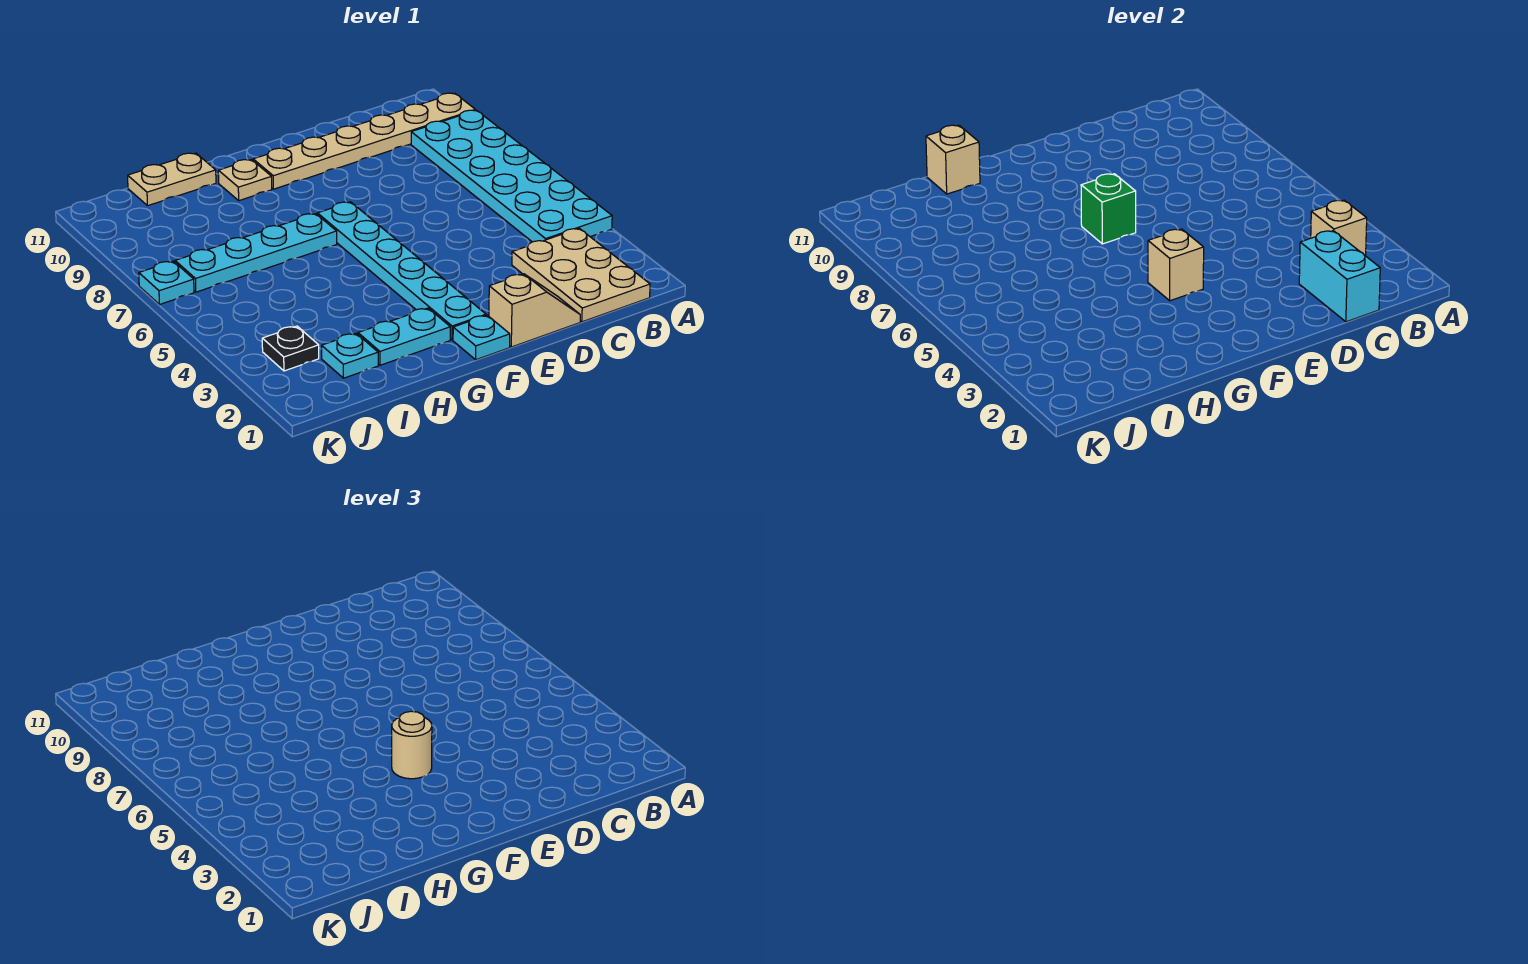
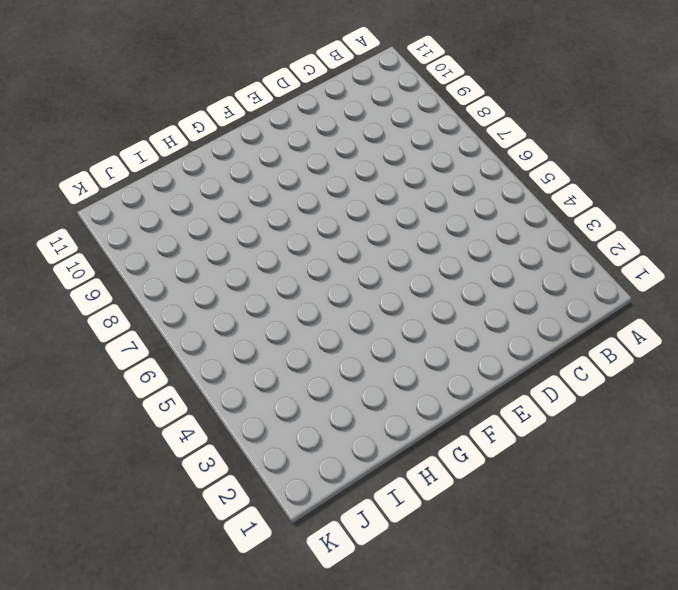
none -> cyan plate A4:B9 level 1
none -> tan plate A10:F10 level 1
none -> tan plate B1:C3 level 1

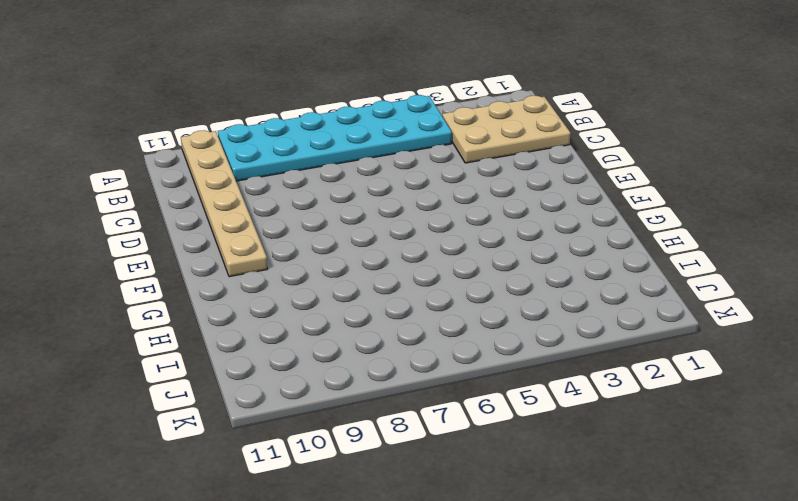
none -> tan slope D1:E1 level 1 top E
none -> cyan plate F1 level 1
none -> cyan plate F2:F7 level 1

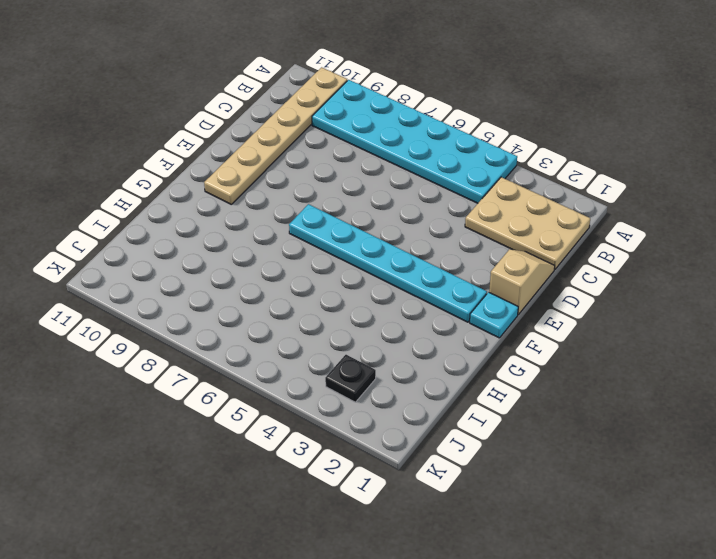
none -> cyan plate G2:H2 level 1
none -> cyan plate G7:J7 level 1
none -> tan plate G10 level 1

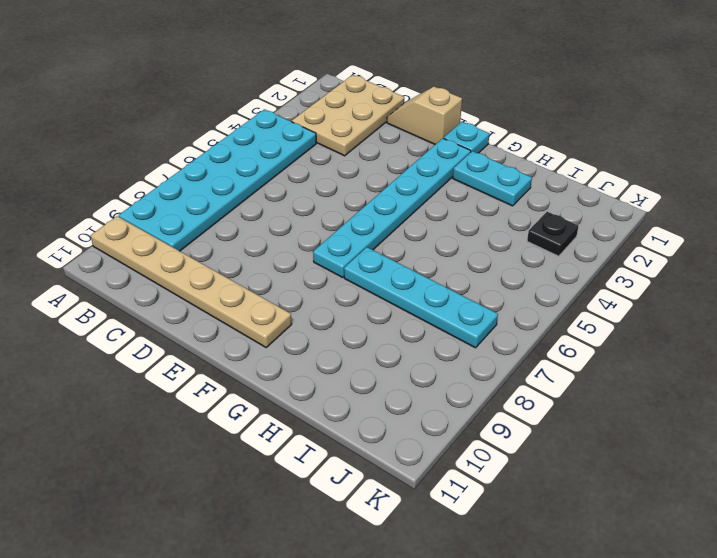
none -> tan plate G10 level 1
none -> tan plate H11:I11 level 1
none -> cyan plate I2 level 1

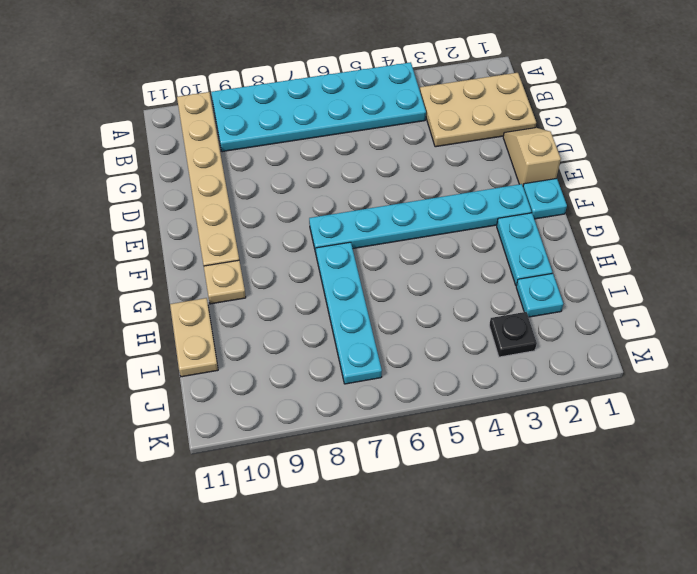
none -> cyan plate K7 level 1
none -> tan brick B3 level 2
none -> cyan brick C1:C2 level 2

